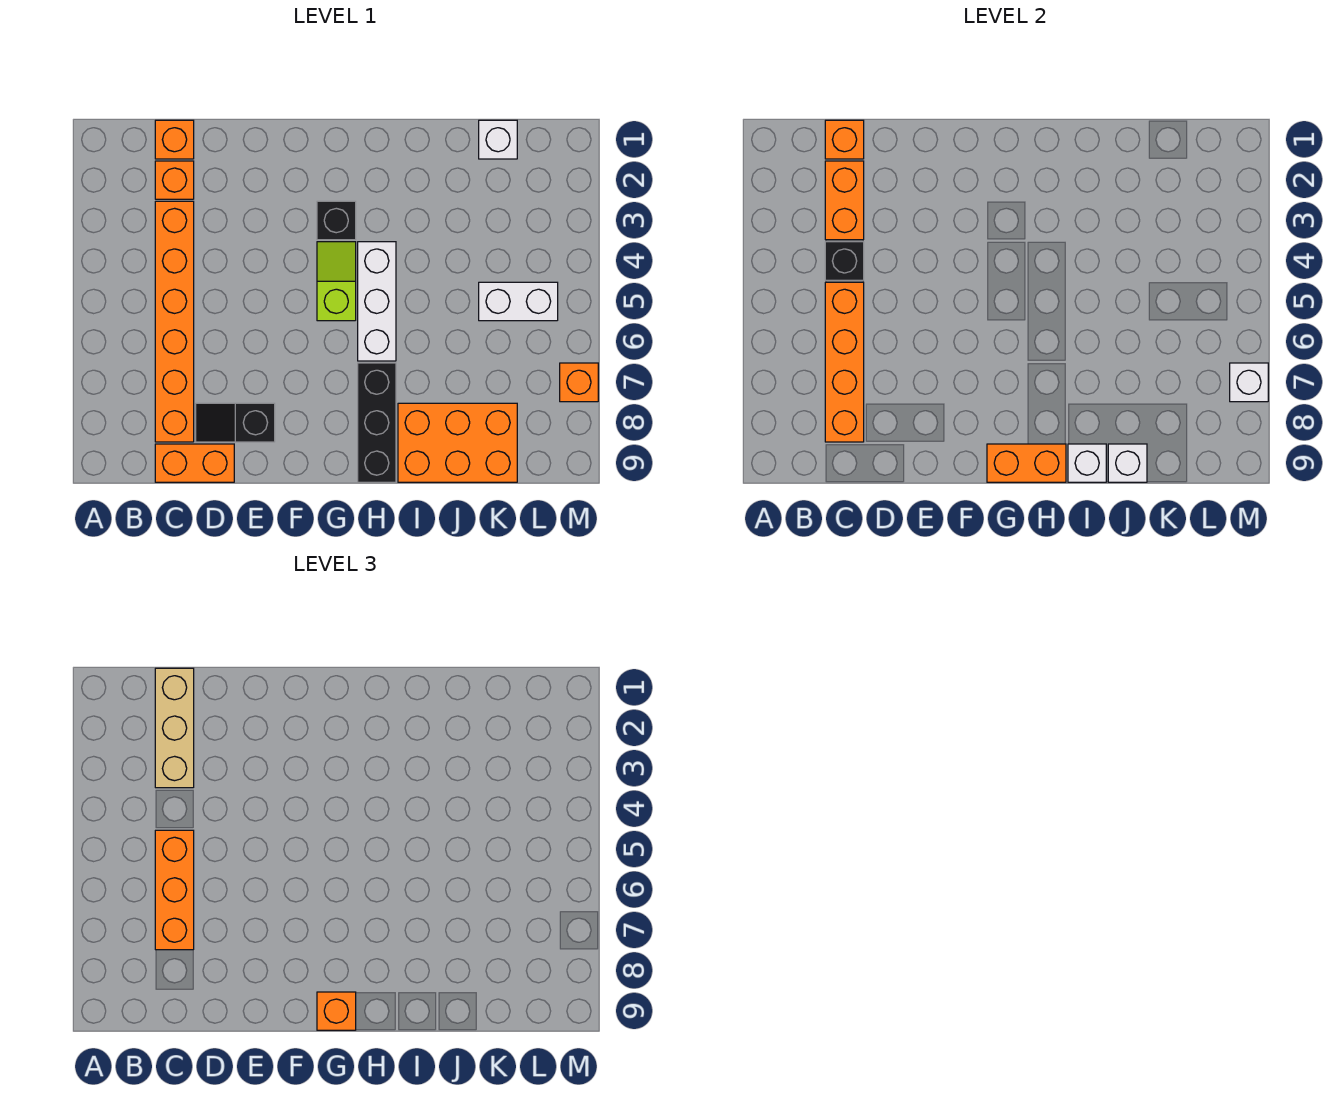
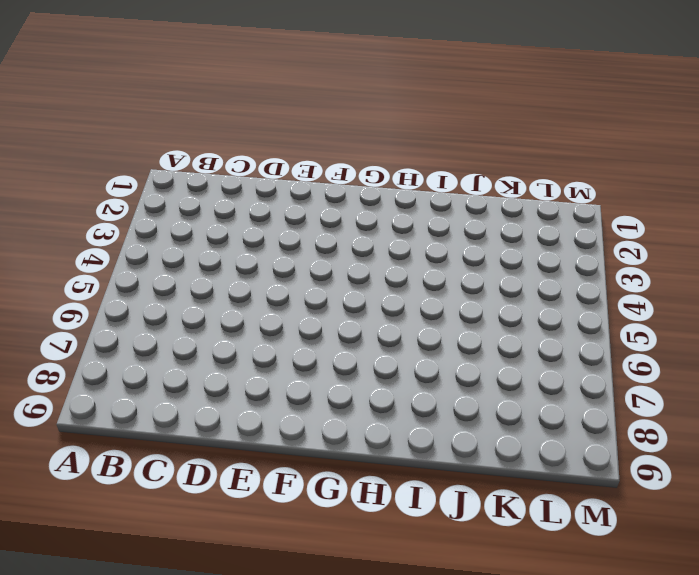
none -> orange brick C1 level 1
none -> orange brick C2 level 1
none -> orange brick C3:C8 level 1

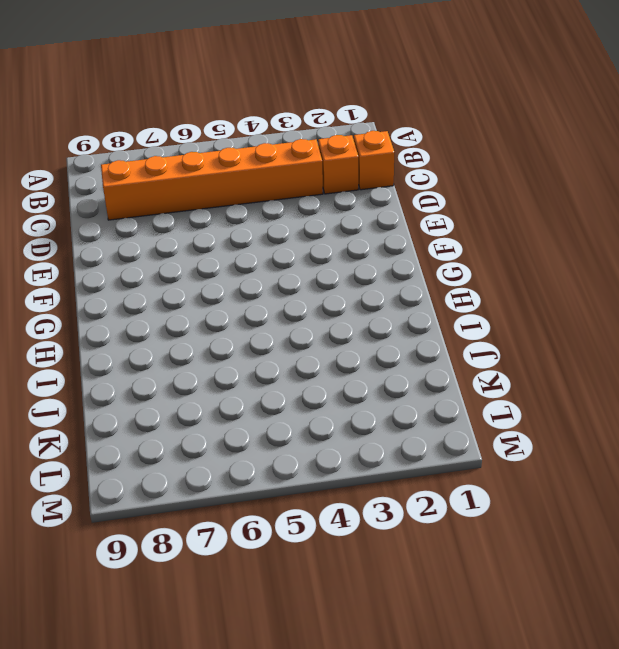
none -> orange brick C9:D9 level 1
none -> black slope D8:E8 level 1 top E
none -> black brick G3 level 1

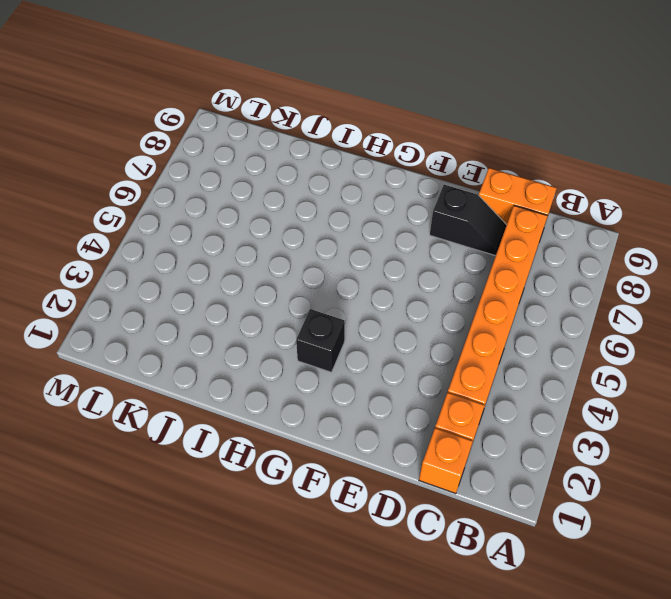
none -> lime slope G4:G5 level 1 top 5
none -> white brick H4:H6 level 1
none -> black brick H7:H9 level 1

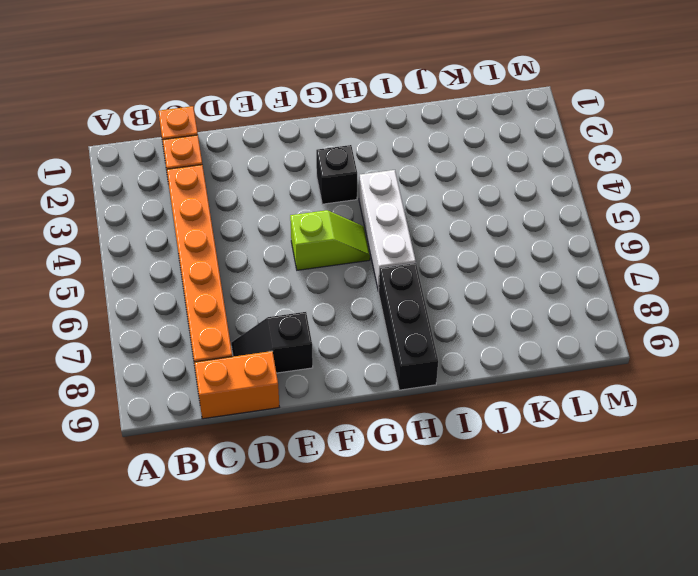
lime slope F5:G5 level 1 top F -> lime slope G4:G5 level 1 top 5
none -> orange brick I8:K9 level 1
none -> white brick K1 level 1
none -> white brick K5:L5 level 1

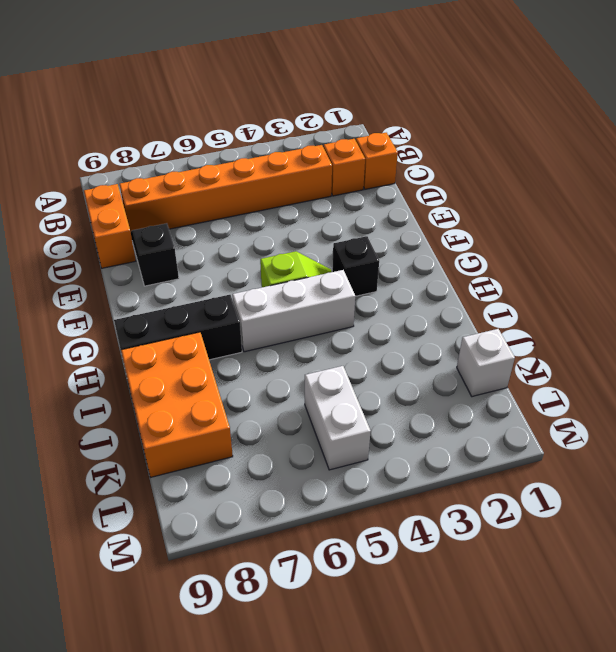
none -> orange brick M7 level 1
none -> orange brick C1 level 2
none -> orange brick C2:C3 level 2

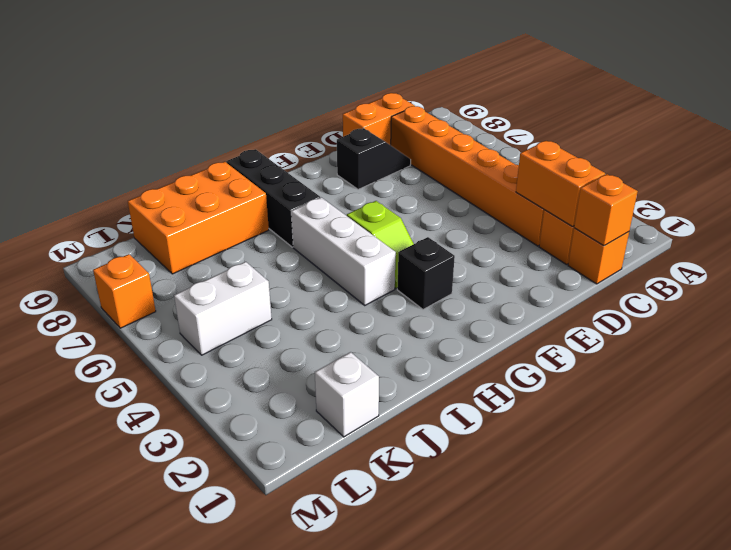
none -> black brick C4 level 2
none -> orange brick C5:C8 level 2
none -> orange brick G9:H9 level 2

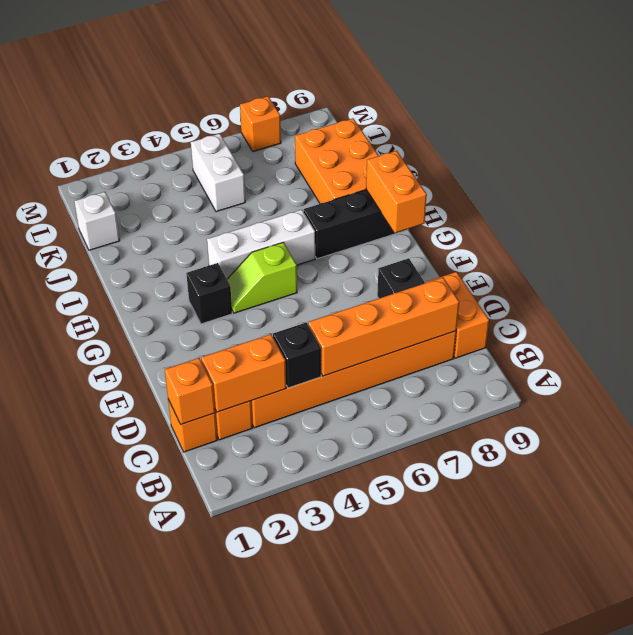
none -> white brick I9 level 2
none -> white brick J9 level 2
none -> white brick M7 level 2

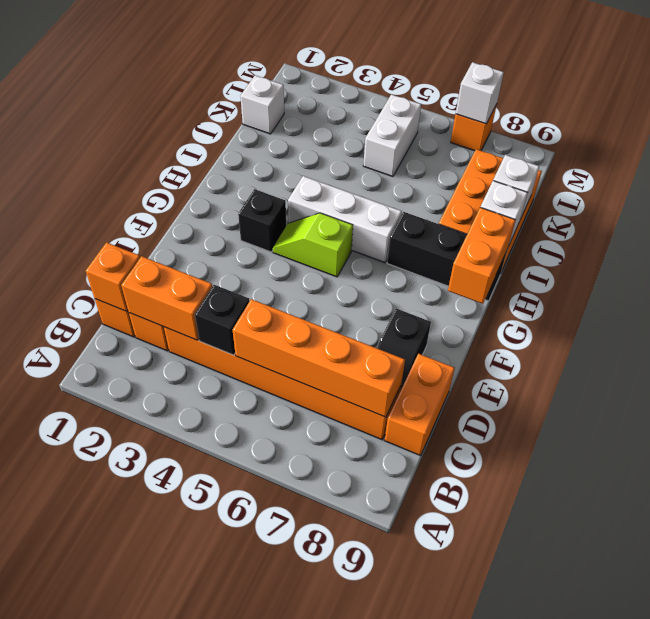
none -> tan brick C1:C3 level 3
none -> orange brick C5:C7 level 3
none -> orange brick G9 level 3

